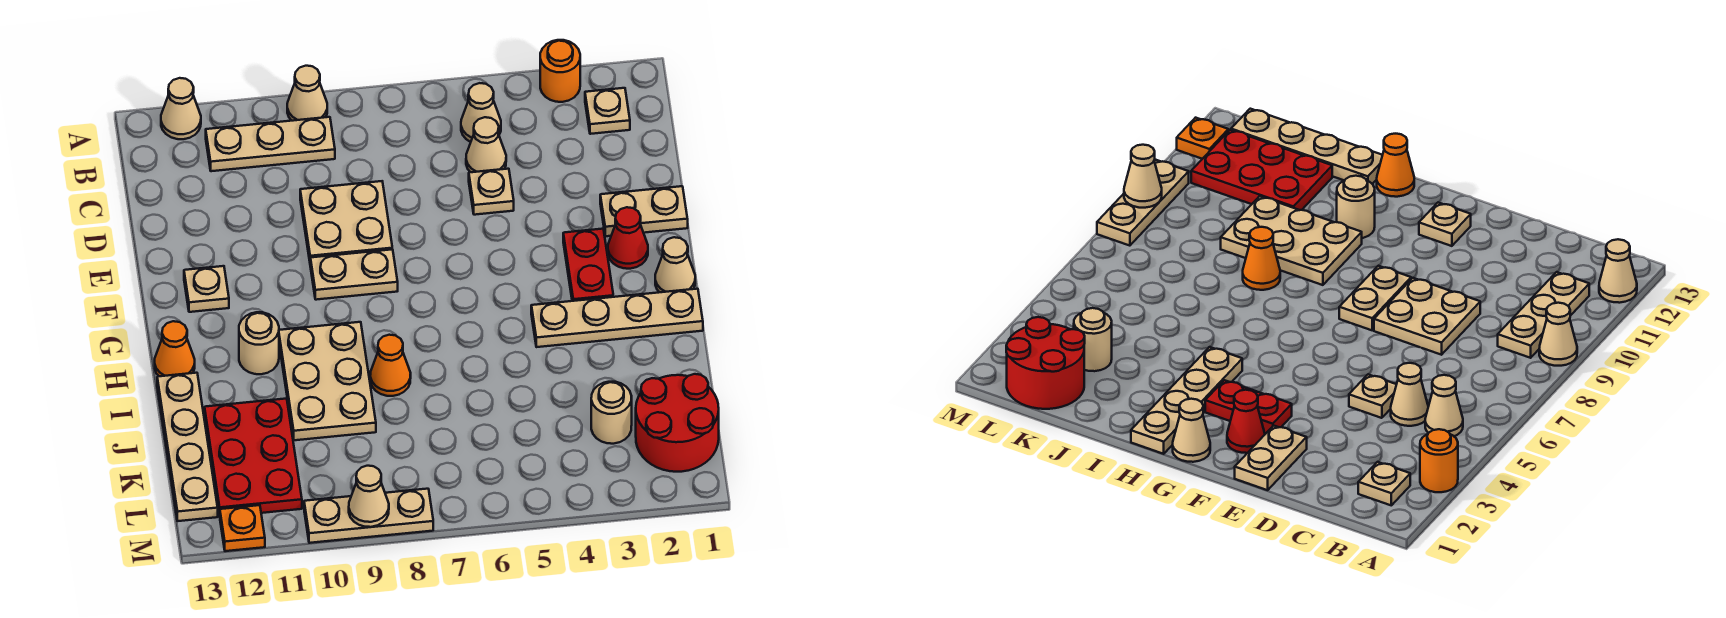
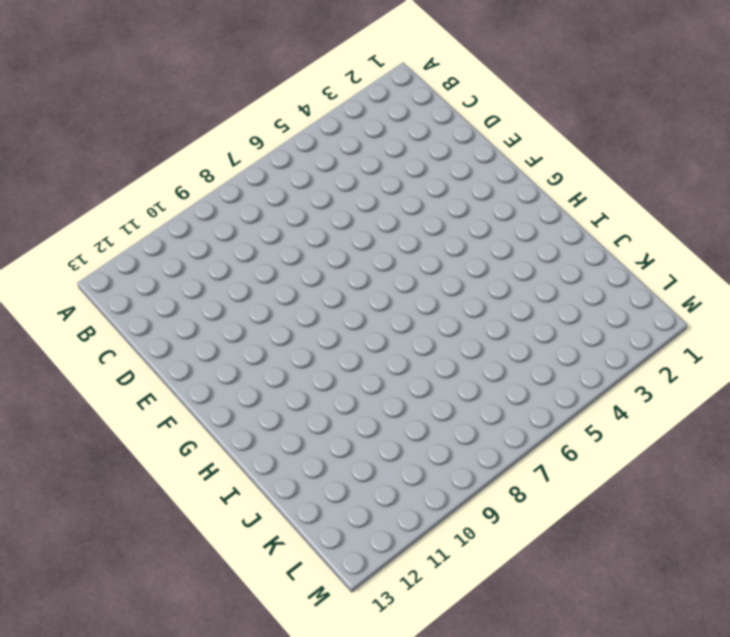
none -> orange round brick A3 level 1
none -> tan cone A9 level 1
none -> tan cone A12 level 1

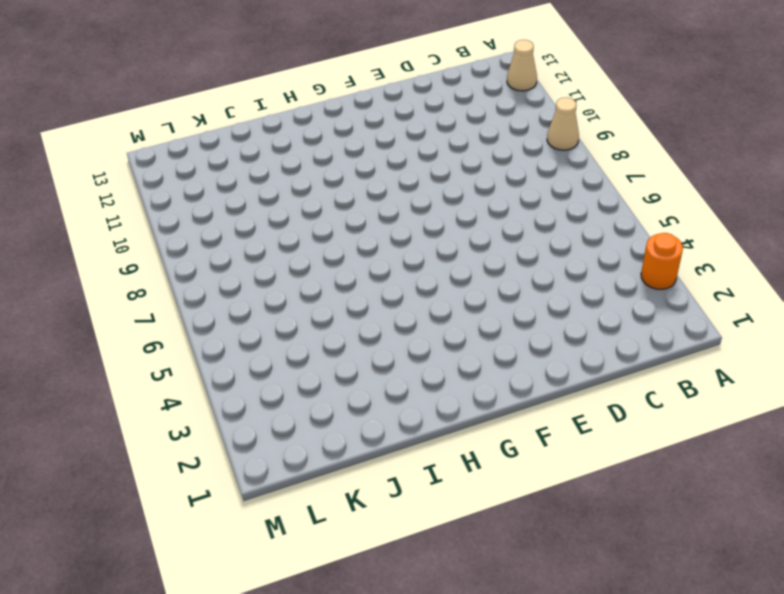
none -> tan plate B2 level 1
none -> tan cone B5 level 1
none -> tan plate B9:B11 level 1

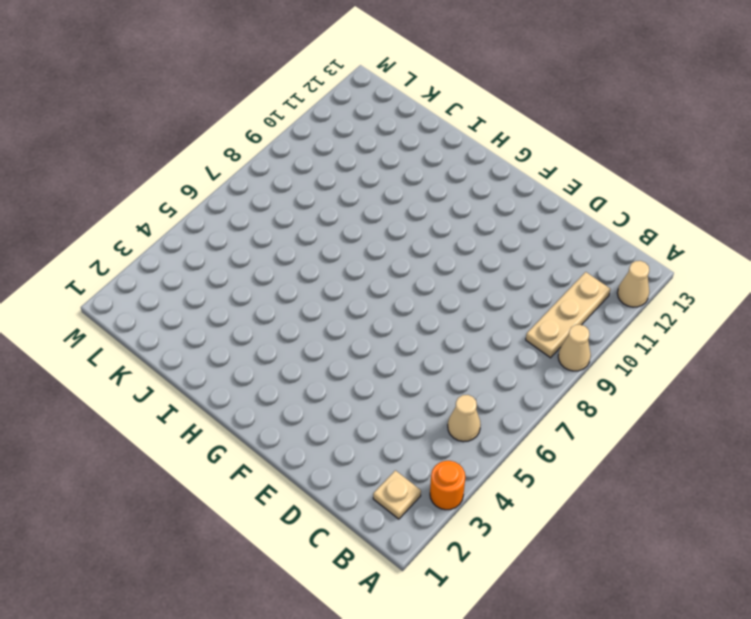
none -> tan cone C5 level 1
none -> tan plate D5 level 1
none -> tan plate D8:E9 level 1

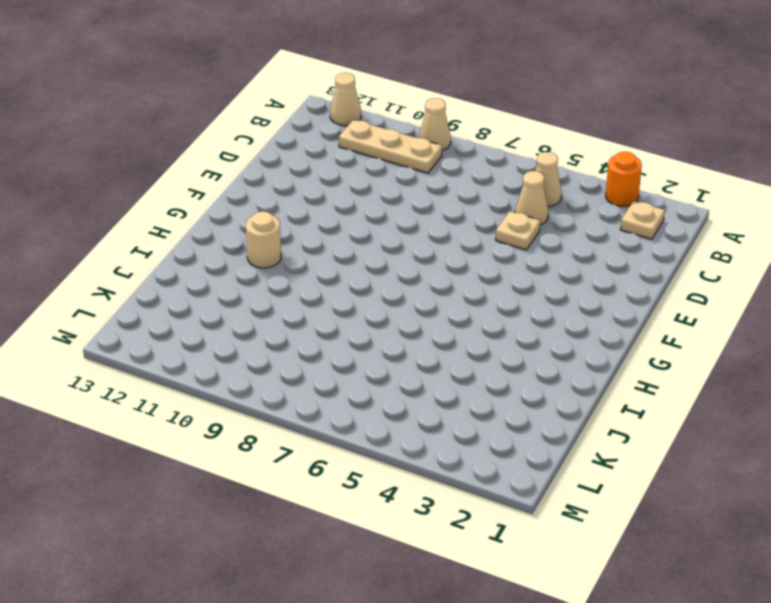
none -> tan plate D8:E9 level 1
none -> tan plate E1:E2 level 1
none -> red cone F2 level 1

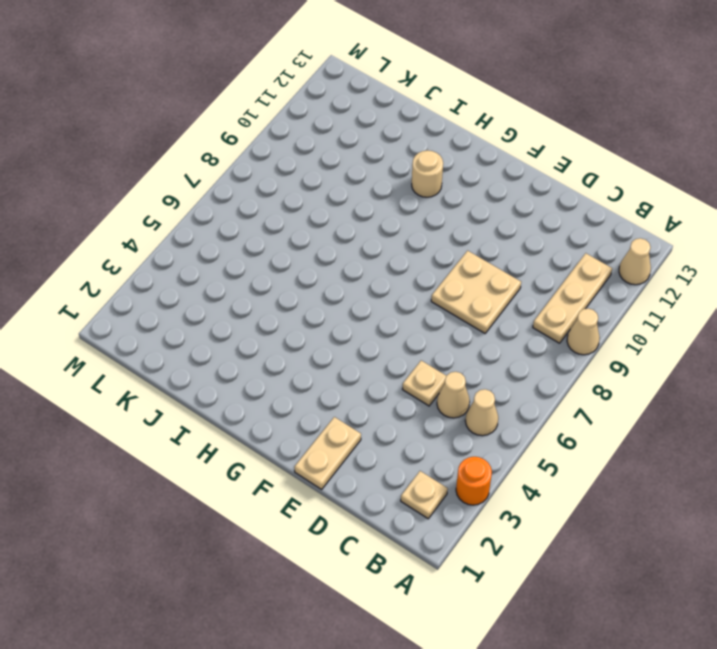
none -> red cone F2 level 1
none -> red plate F3:G3 level 1
none -> tan plate F8:F9 level 1

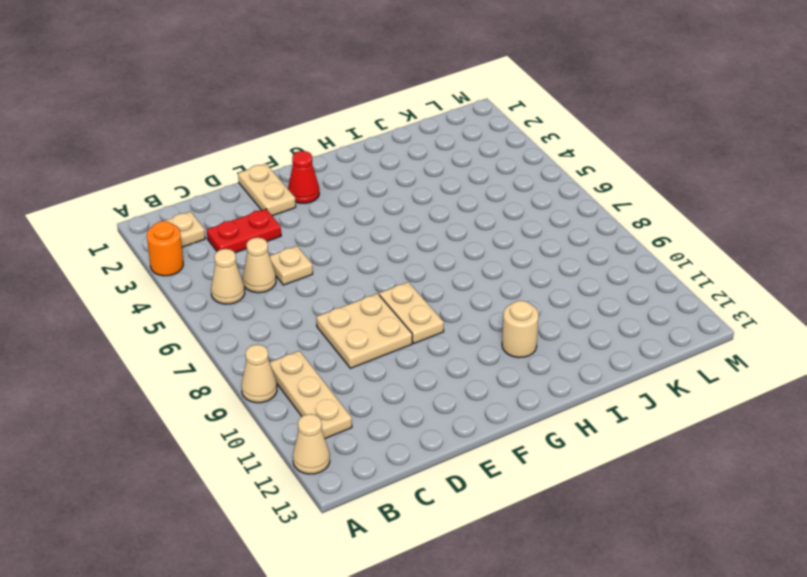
red plate C3:D3 level 1 -> red plate F3:G3 level 1
none -> tan plate F12 level 1
none -> tan cone G1 level 1
none -> tan plate H1:H4 level 1

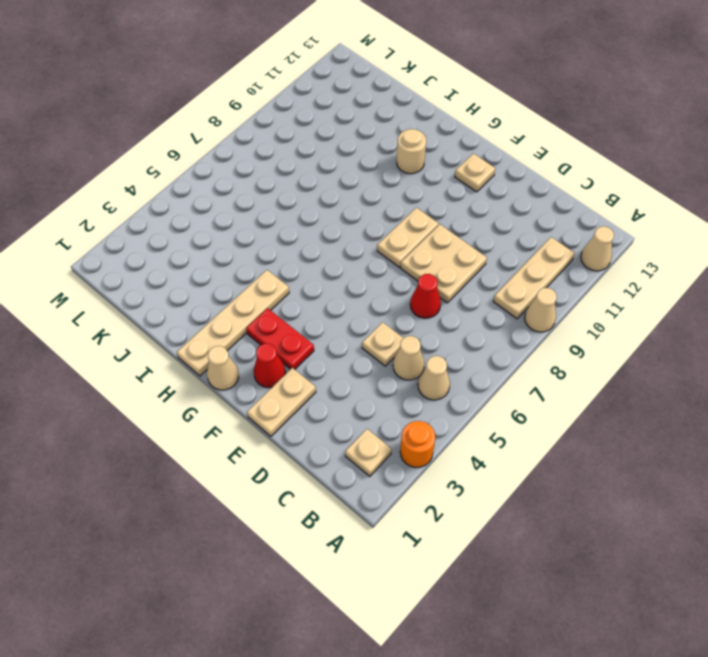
red cone D7 level 1 -> none
none -> tan plate H9:J10 level 1
none -> orange cone H13 level 1
none -> orange cone I8 level 1

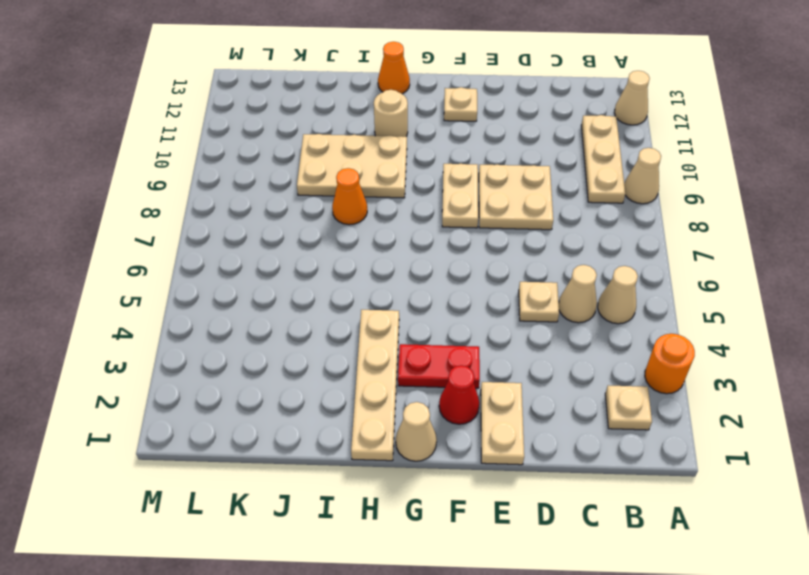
none -> tan plate I13:L13 level 1
none -> red plate J11:L12 level 1
none -> red round brick K1:L2 level 1

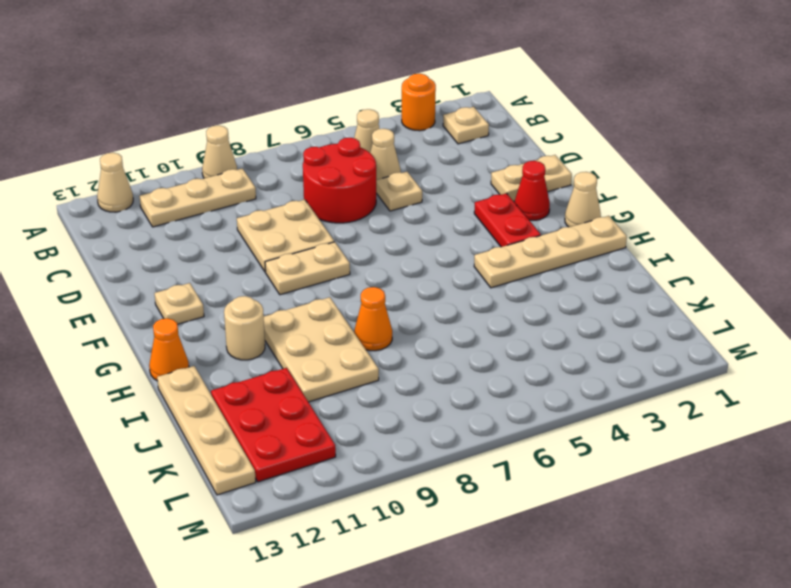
red round brick C6:D7 level 1 -> red round brick K1:L2 level 1
none -> tan round brick K3 level 1
none -> tan plate M8:M10 level 1
none -> orange plate M12 level 1

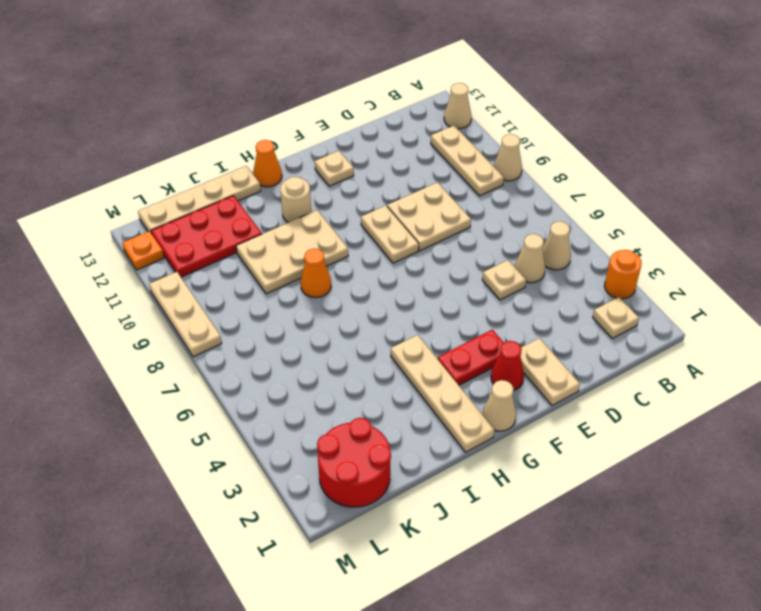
none -> tan round brick K3 level 1
none -> tan cone M9 level 2

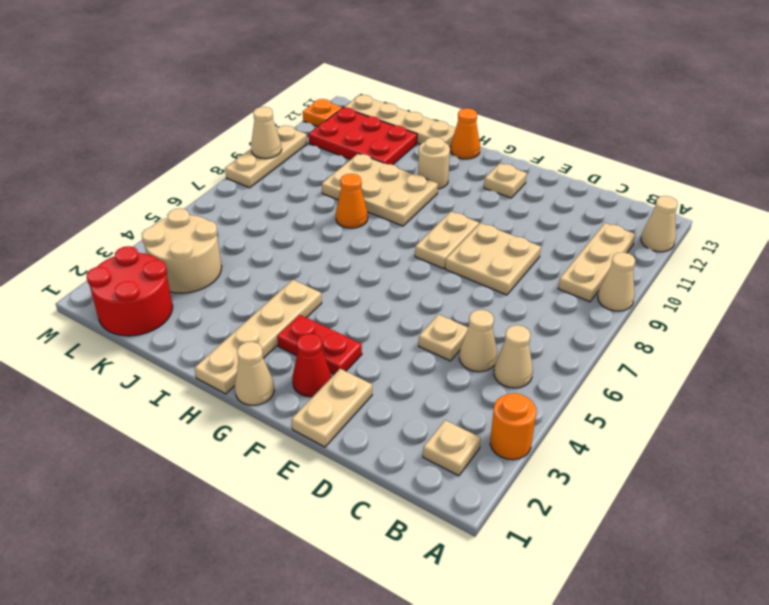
tan round brick K3:L4 level 1 -> tan round brick K3 level 1

